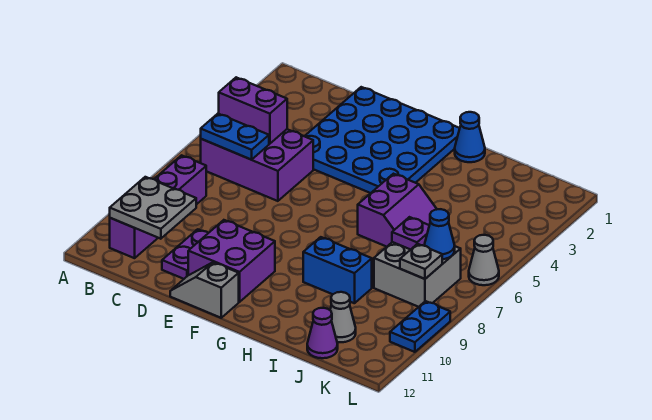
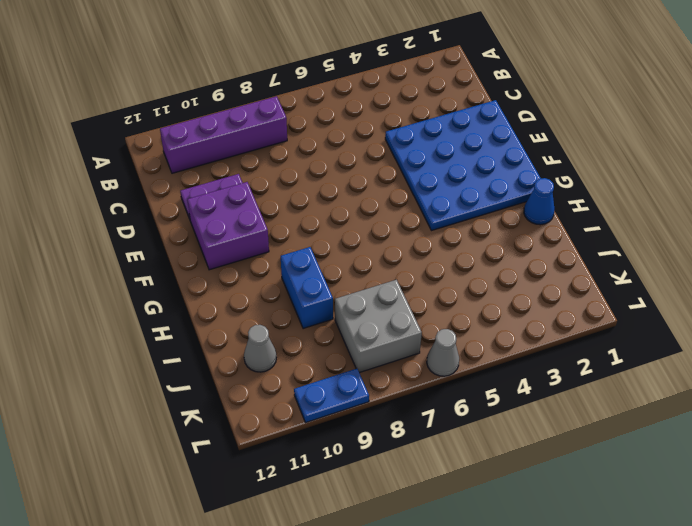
none -> purple brick B5:D6 level 1
none -> grey slope E12:F12 level 1 top F
none -> purple slope H5:I6 level 1 top H

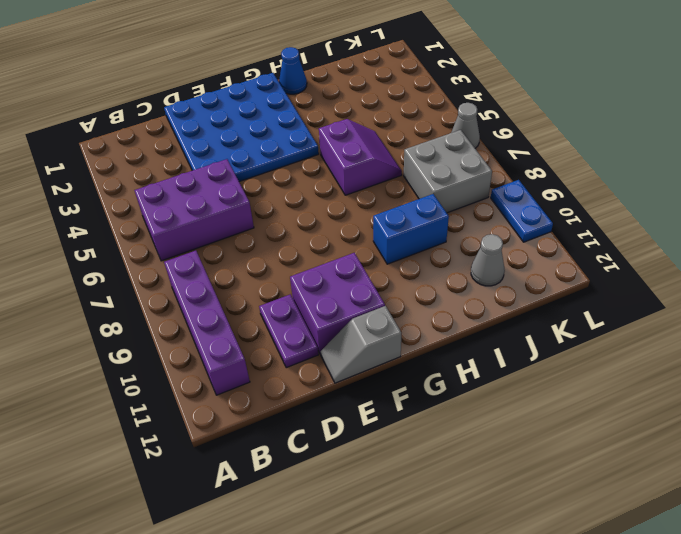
none -> purple cone J12 level 1
none -> purple brick B5:C5 level 2
none -> blue plate B6:C6 level 2

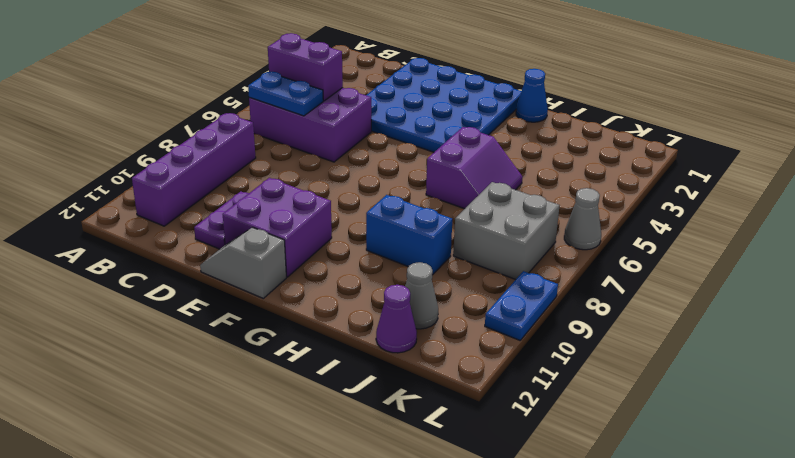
none -> grey plate B10:C11 level 2
none -> purple plate J7 level 2
none -> blue cone K7 level 2

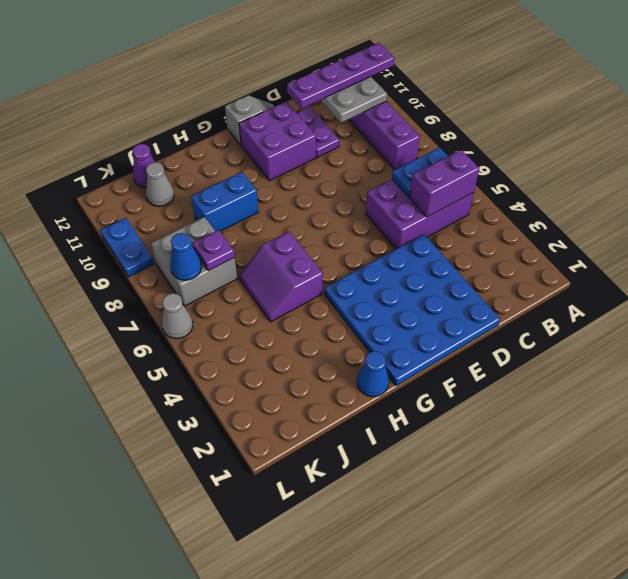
purple plate A11:D11 level 3 -> none
none -> grey plate K8 level 2

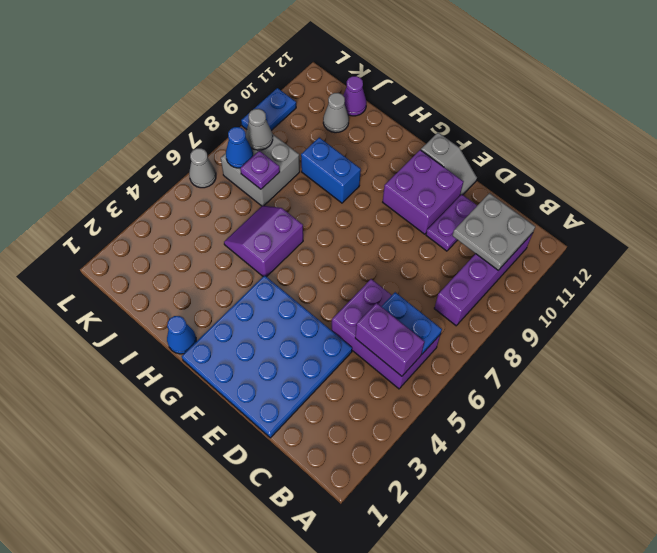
grey cone K8 level 2 -> grey plate K8 level 2

